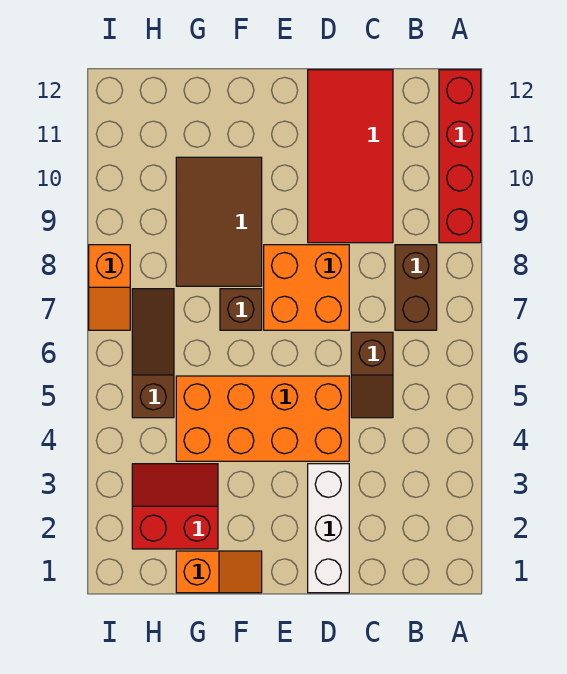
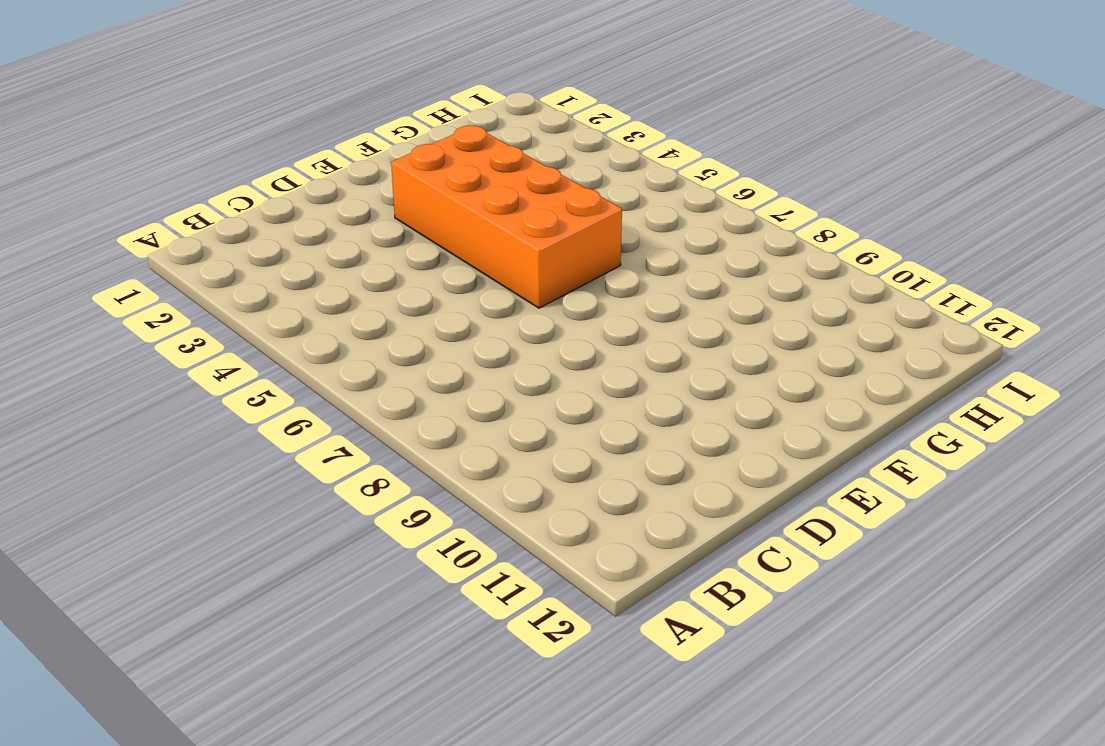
orange brick E3:F6 level 1 -> orange brick D4:G5 level 1
none -> red brick A9:A12 level 1
none -> brown brick B7:B8 level 1
none -> brown slope C5:C6 level 1 top 6

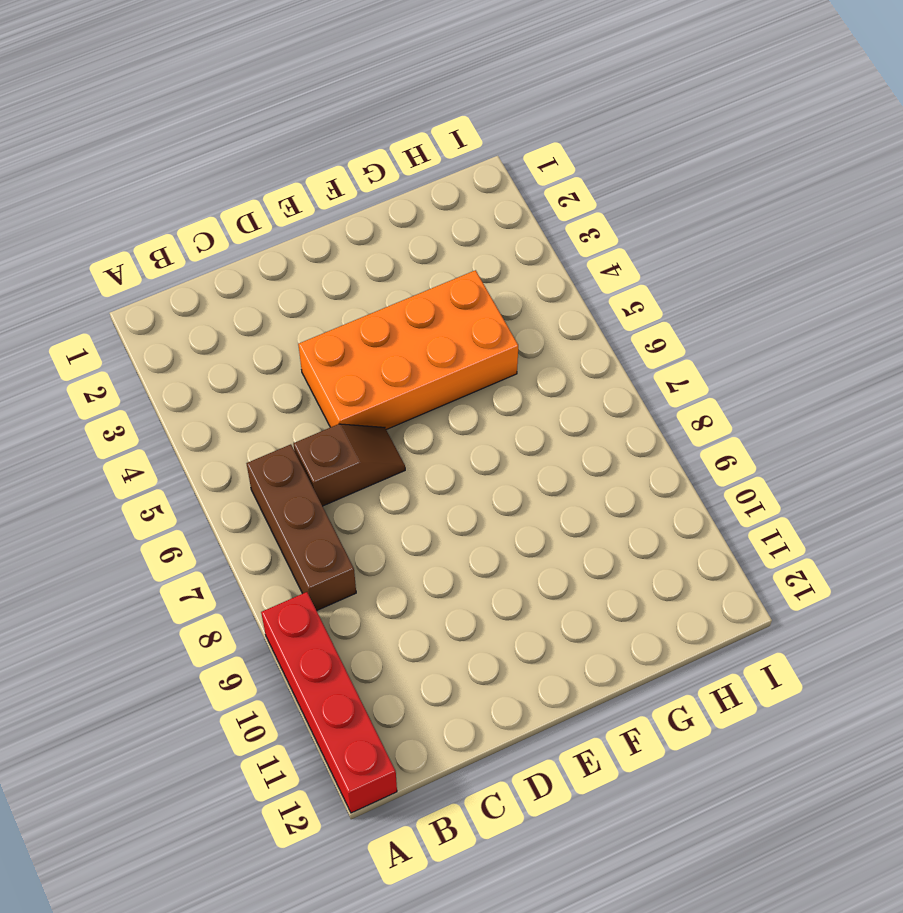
brown brick B6:B8 level 1 -> brown brick B7:B8 level 1
brown slope C6:D6 level 1 top C -> brown slope C5:C6 level 1 top 6
none -> red tile C9:D12 level 1
none -> white brick D1:D3 level 1
none -> orange brick D7:E8 level 1

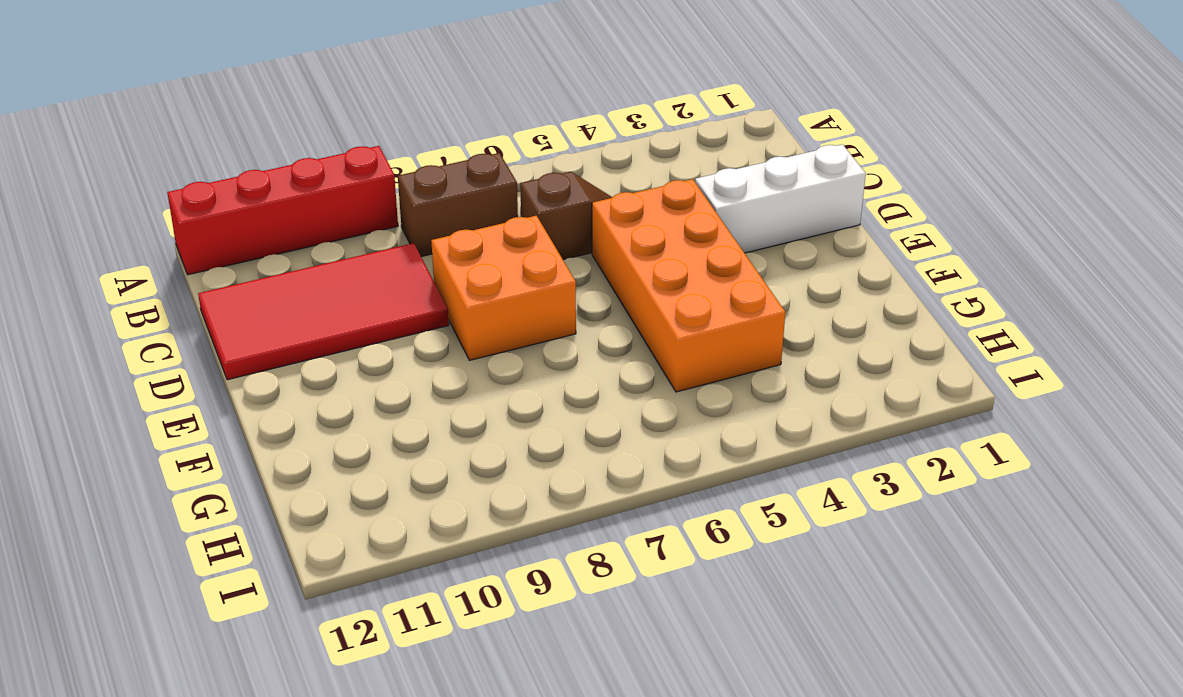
none -> orange slope F1:G1 level 1 top G
none -> brown brick F7 level 1
none -> brown tile F8:G10 level 1

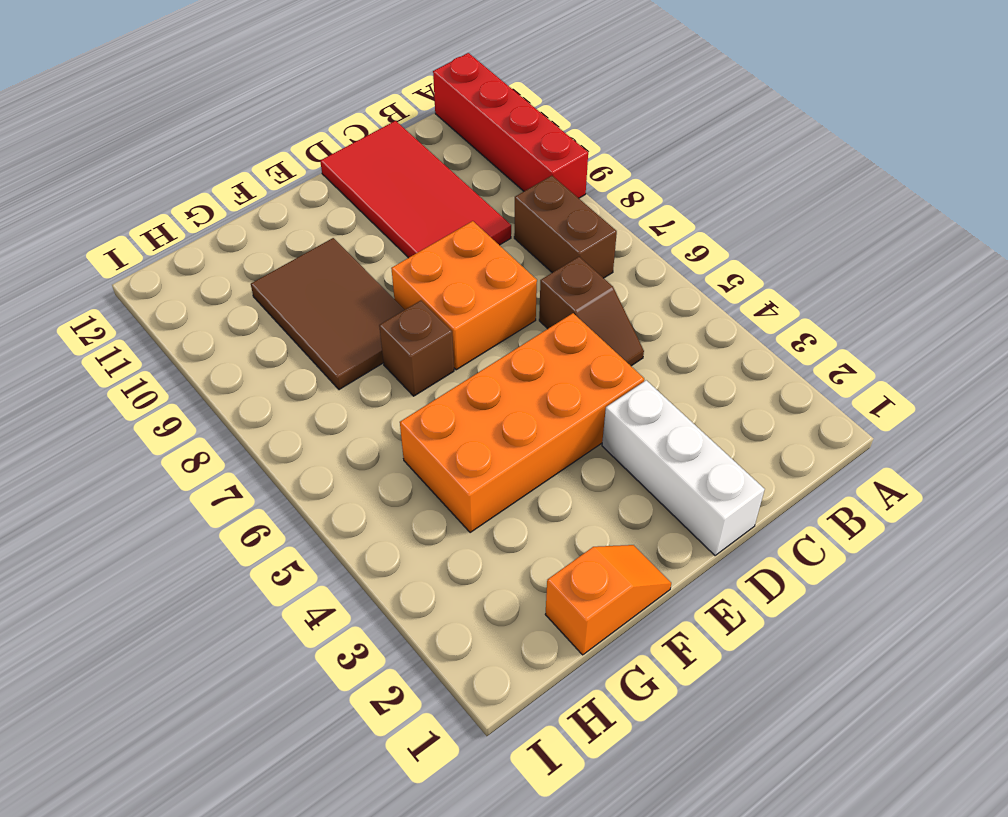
none -> red slope G2:H3 level 1 top 2
none -> brown slope H5:H7 level 1 top 5
none -> orange slope I7:I8 level 1 top 8

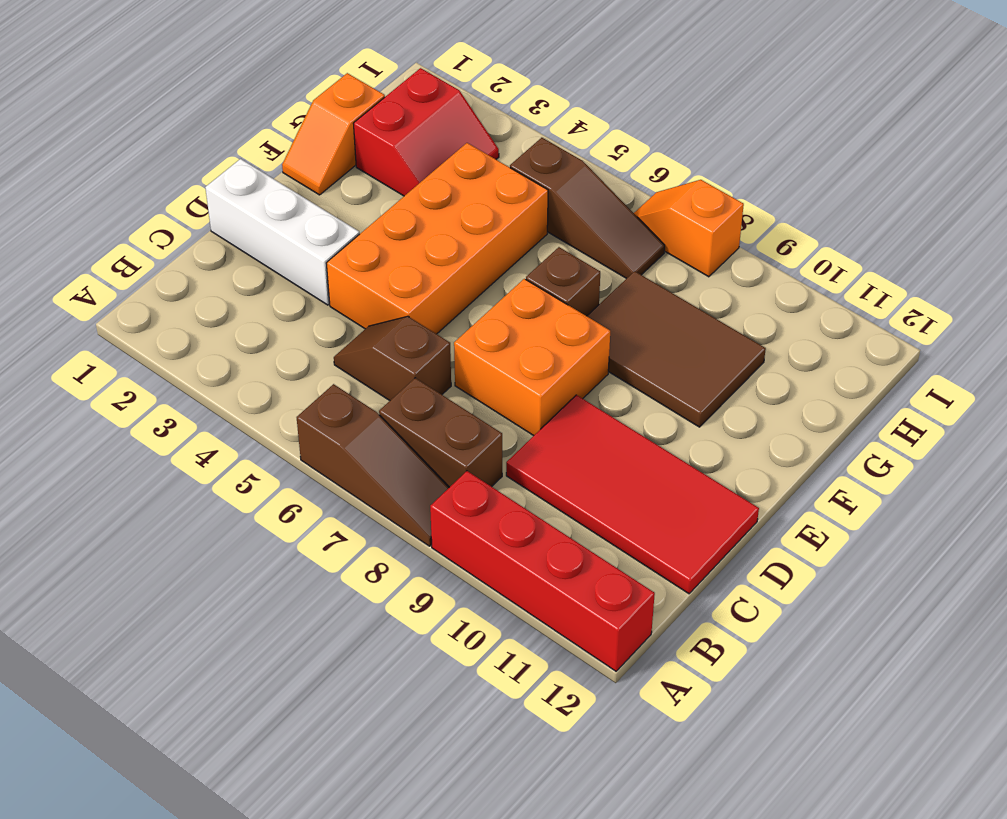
brown slope A6:A8 level 1 top 6 -> none

